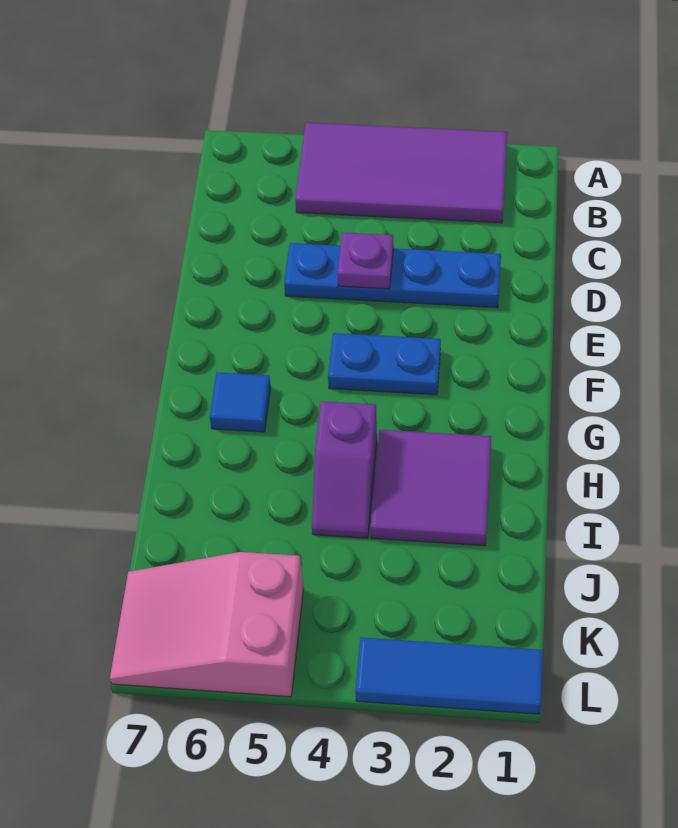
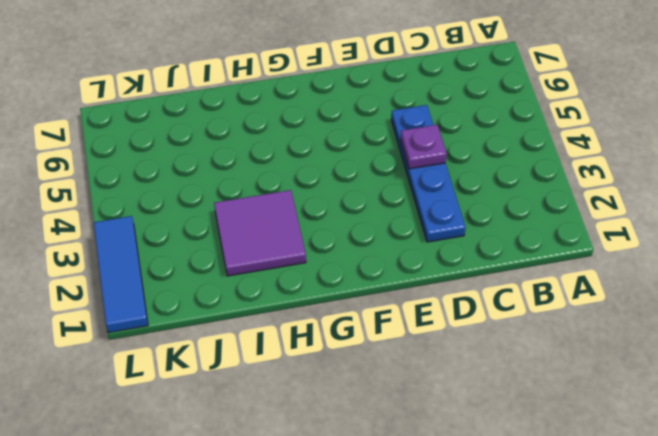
none -> purple tile A2:B5 level 1
none -> blue plate F3:F4 level 1

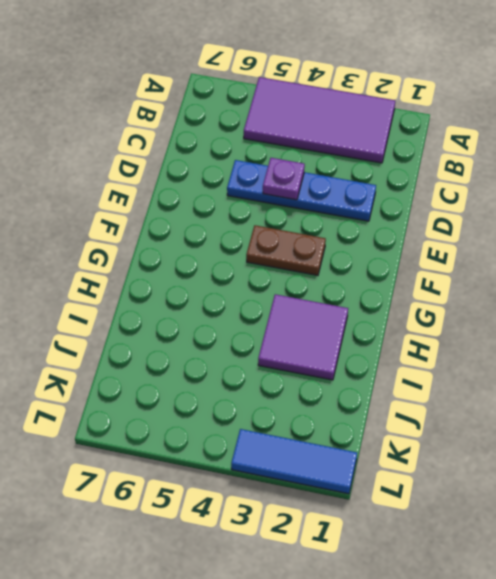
brown plate F3:F4 level 1 -> blue plate F3:F4 level 1
none -> blue tile G6 level 1
none -> purple slope H4:I4 level 1 top H

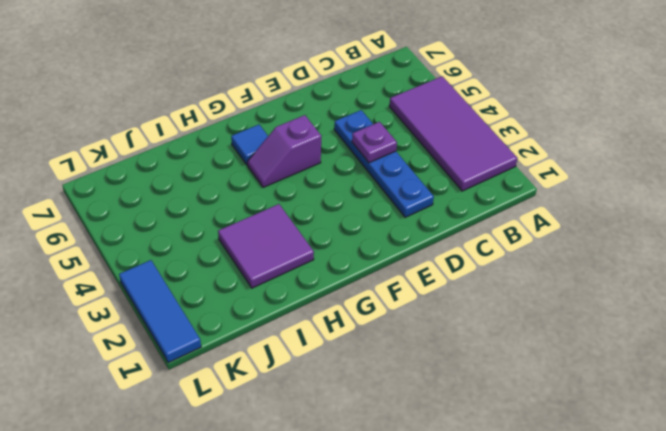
purple slope F5:G5 level 1 top F -> purple slope H4:I4 level 1 top H
none -> blue plate F3:F4 level 1
none -> pink slope K5:L7 level 1 top 5

